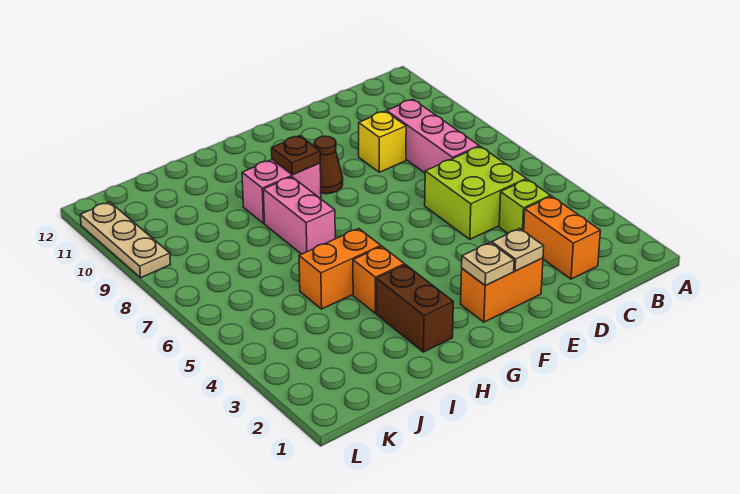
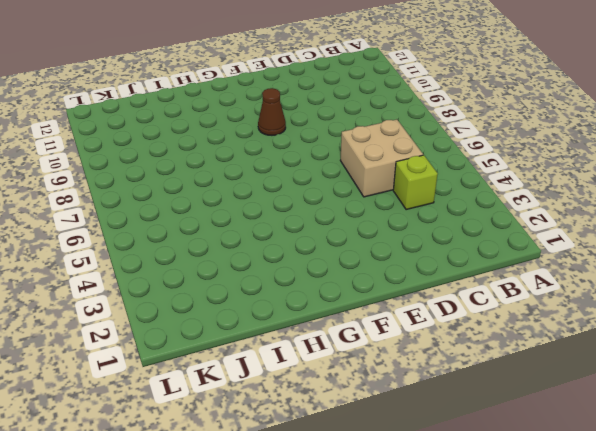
tan brick C5:D6 level 1 -> lime brick C5:D6 level 1
none -> orange brick C2:C3 level 1
none -> pink brick C7:C9 level 1
none -> yellow brick D9 level 1

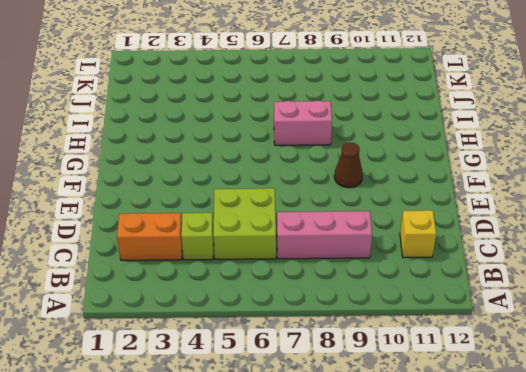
yellow brick C11 level 1 -> yellow brick D9 level 1
none -> orange brick E2:F2 level 1
none -> pink brick G9:H9 level 1
none -> brown brick H2:H3 level 1

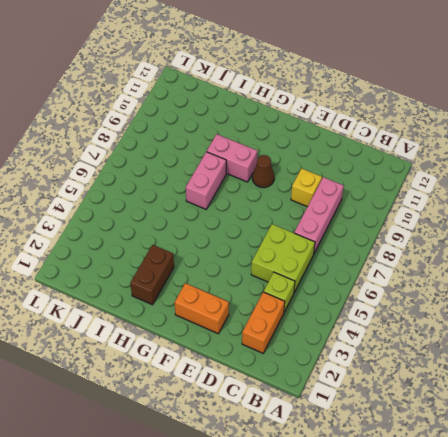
none -> orange brick H4 level 1
none -> orange brick H5:I5 level 1
none -> tan plate L9:L11 level 1

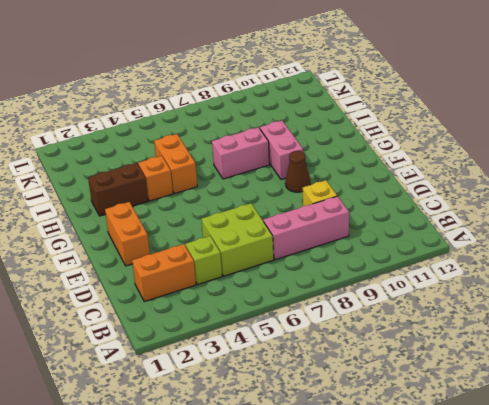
none -> tan plate L9:L11 level 1
none -> tan plate E2 level 2
none -> tan plate F2 level 2

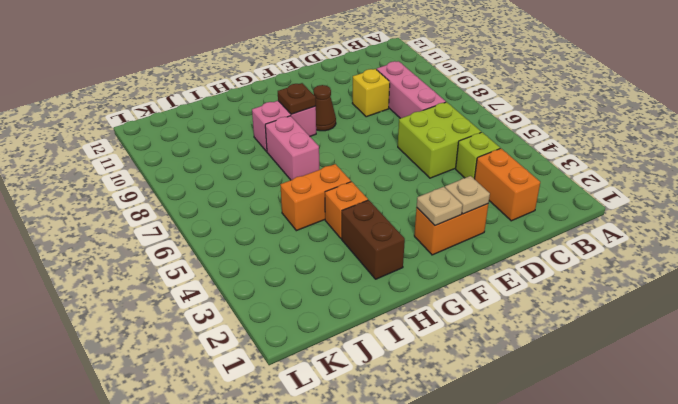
none -> tan plate L9:L11 level 1

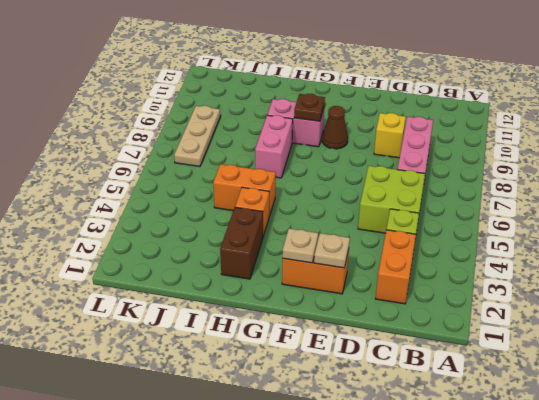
tan plate K7:K9 level 1 -> tan plate L9:L11 level 1

